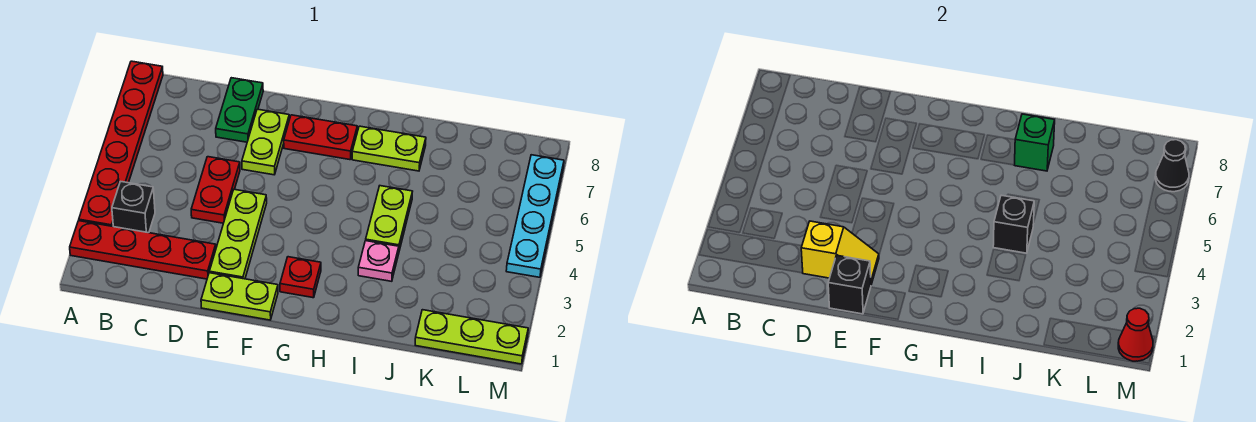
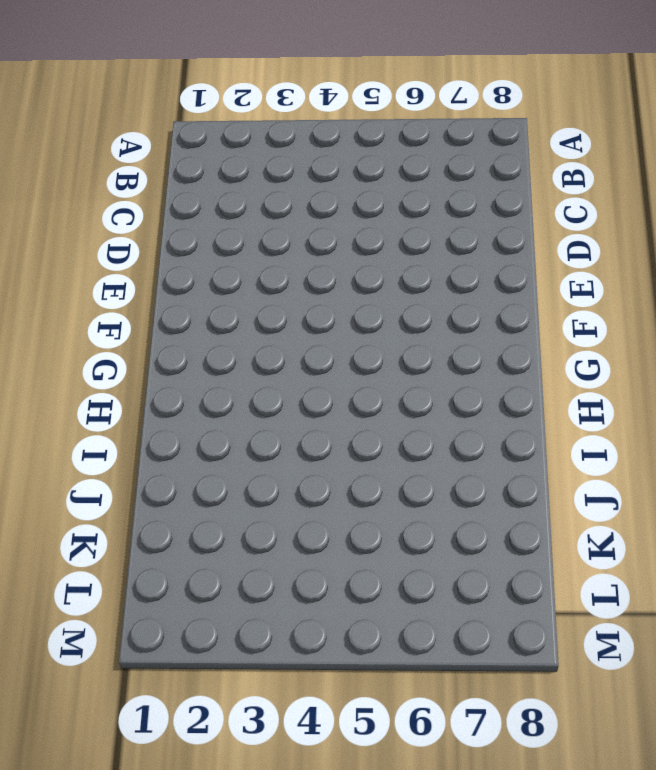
none -> red plate A2:D2 level 1
none -> red plate A3:A8 level 1
none -> black brick B3 level 1

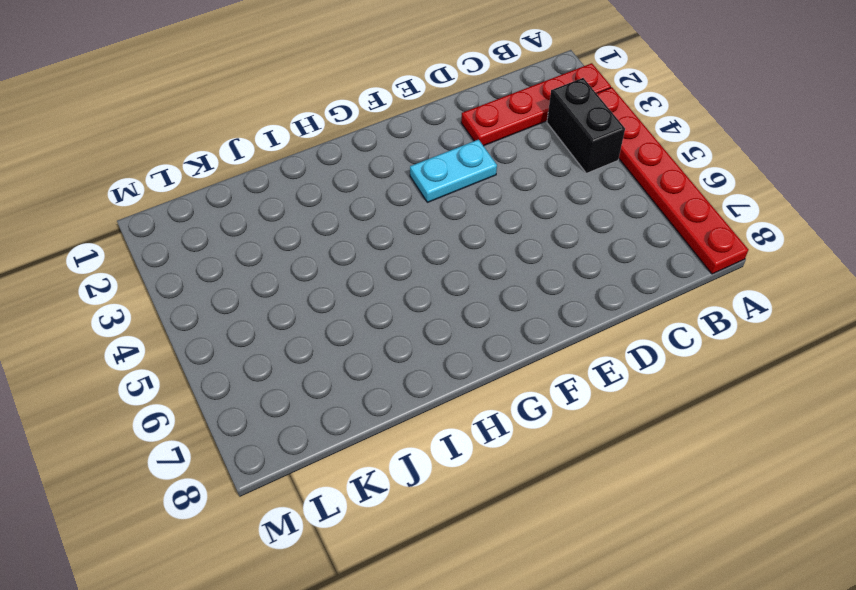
black brick B3:B4 level 1 -> black brick B3 level 1
cyan plate E3:F3 level 1 -> lime plate E2:E4 level 1
none -> red plate D4:D5 level 1
none -> green plate D7:D8 level 1
none -> lime plate E1:F1 level 1

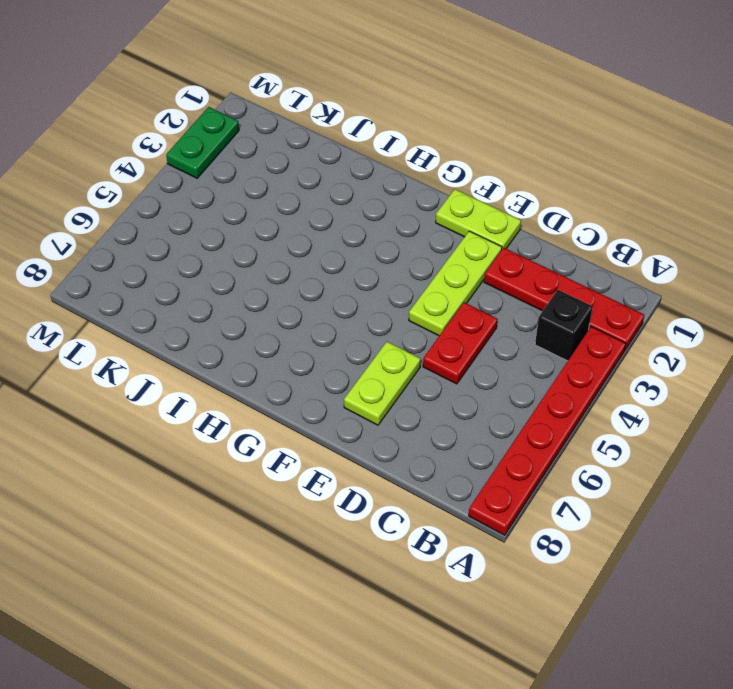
green plate M2:M3 level 1 -> green plate D7:D8 level 1
none -> red plate F7:G7 level 1
none -> red plate G2 level 1
none -> lime plate H7:I7 level 1

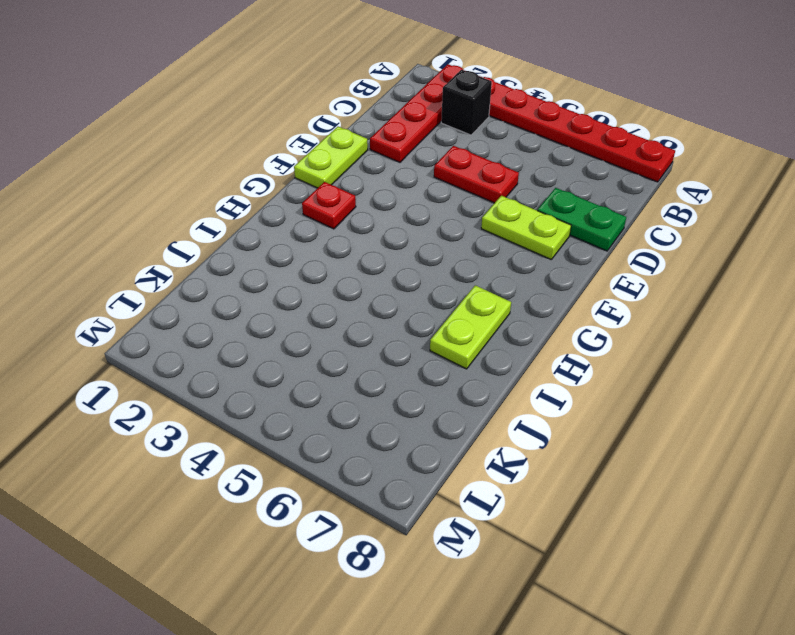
none -> lime plate E2:E4 level 1
none -> red plate F7:G7 level 1
none -> pink plate I3 level 1

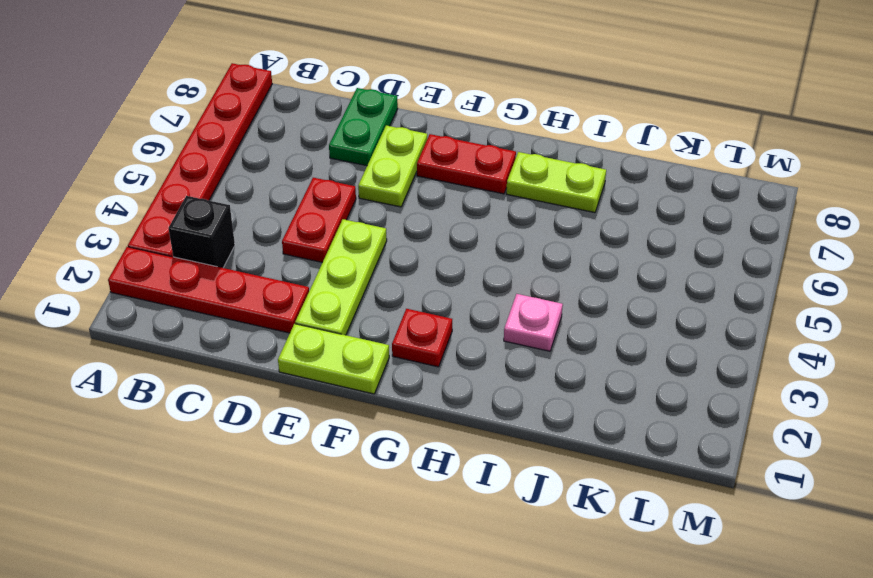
none -> lime plate I4:I5 level 1
none -> lime plate K1:M1 level 1
none -> cyan plate M4:M7 level 1

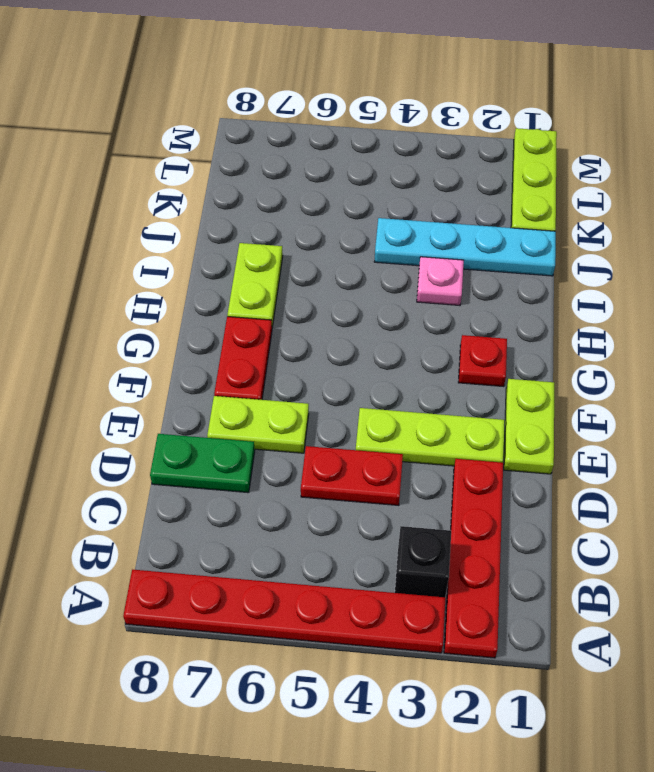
cyan plate J1:J4 level 1 -> cyan plate M4:M7 level 1
none -> lime plate I4:I5 level 1
none -> yellow slope D2:E2 level 2 top D
none -> black brick E1 level 2

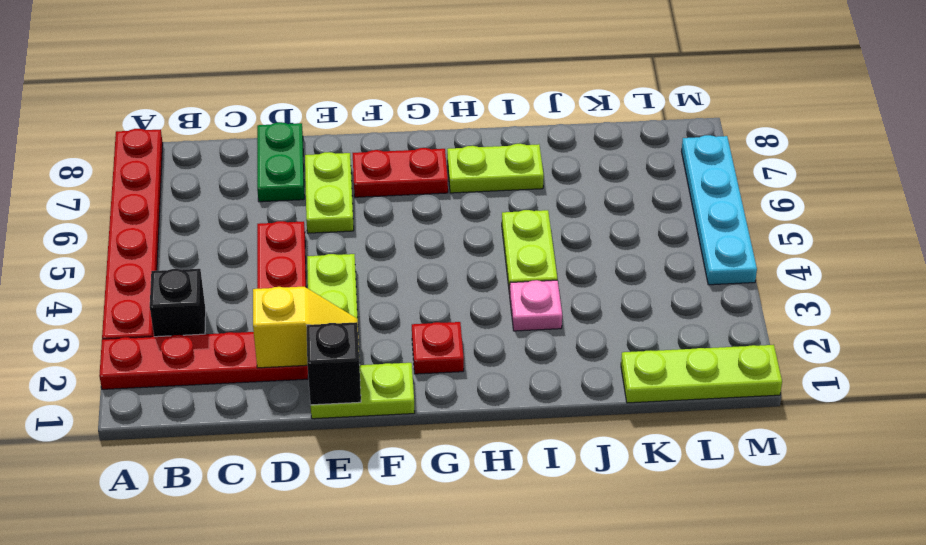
none -> black brick I4 level 2
none -> green brick I7 level 2
none -> red cone M1 level 2

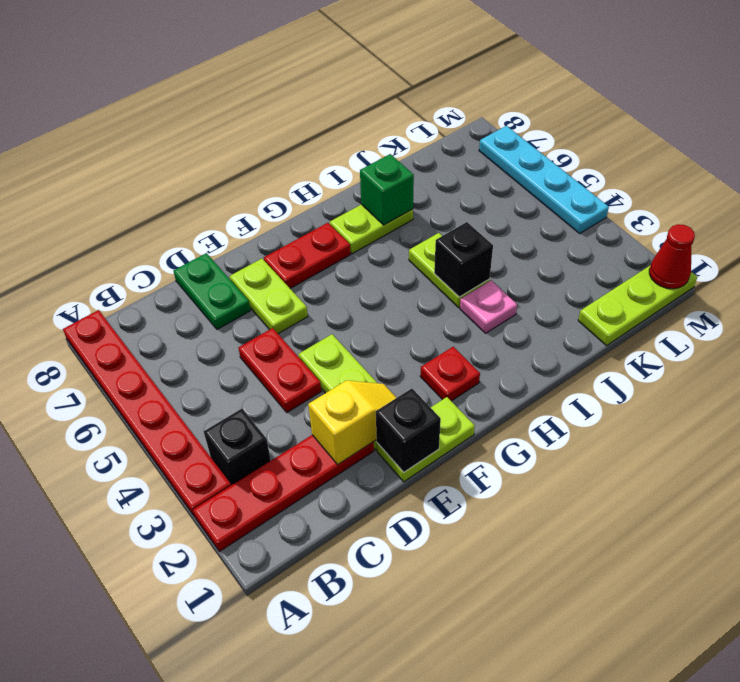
none -> black cone M7 level 2

